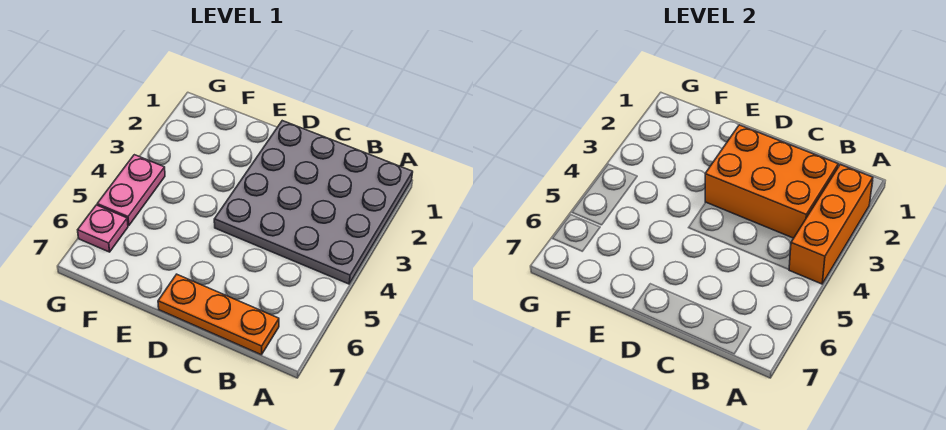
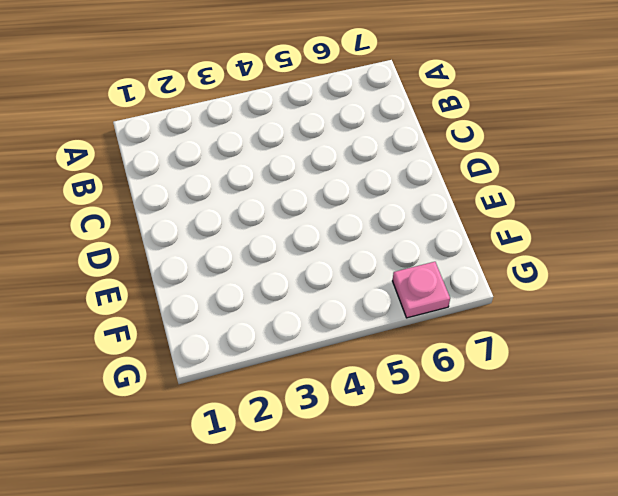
none -> grey plate A1:D4 level 1
none -> orange plate B7:D7 level 1

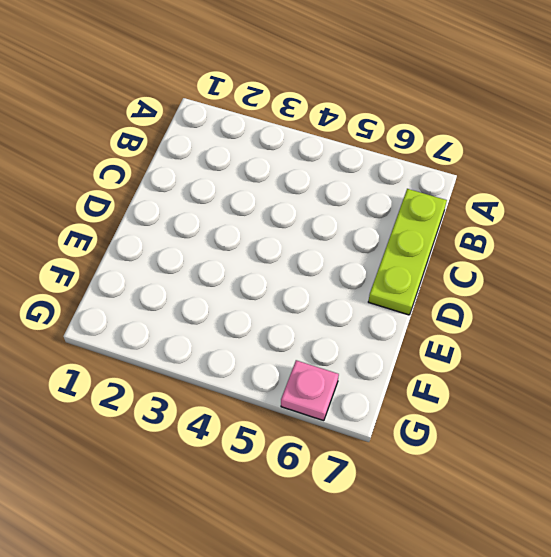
lime plate B7:D7 level 1 -> orange plate B7:D7 level 1
none -> grey plate A1:D4 level 1
none -> pink plate G4:G5 level 1

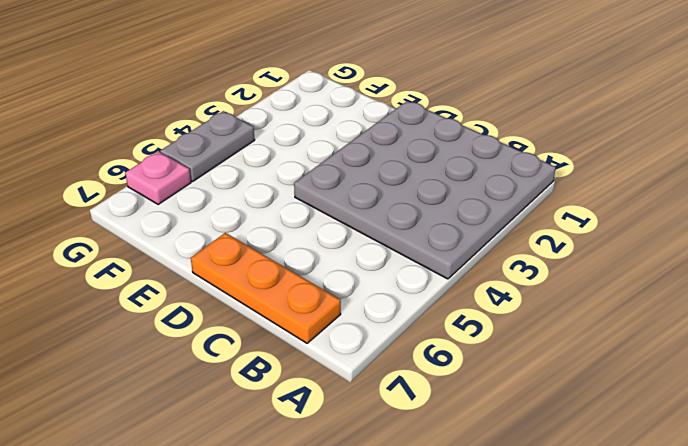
grey plate G4:G5 level 1 -> pink plate G4:G5 level 1
none -> orange brick A2:A4 level 2
none -> orange brick B2:D3 level 2

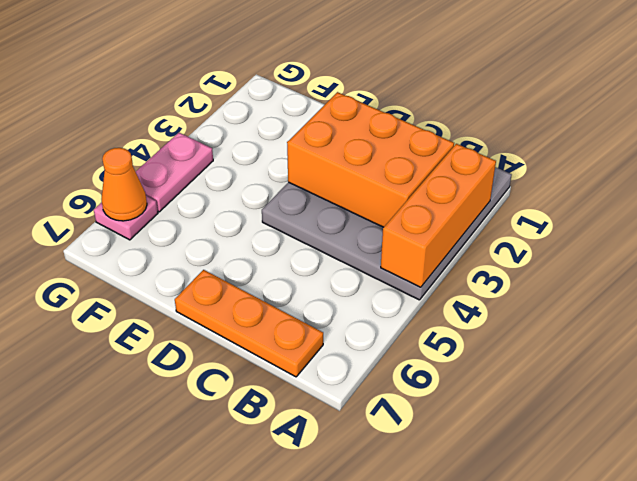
orange cone G6 level 2 -> none

